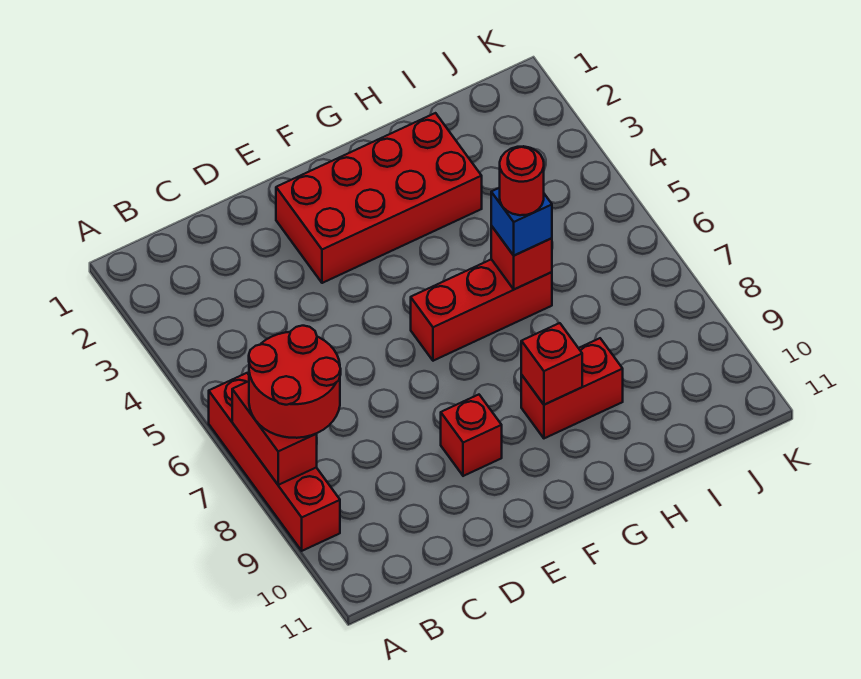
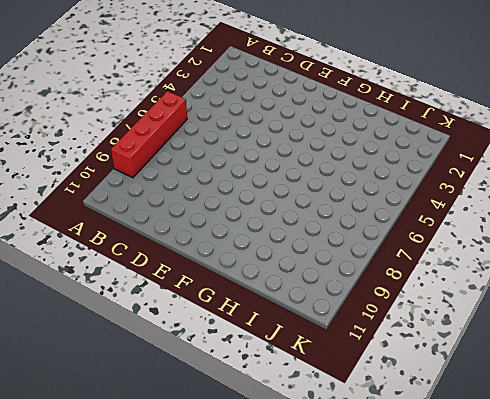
none -> red brick E2:H3 level 1
none -> red brick E9 level 1

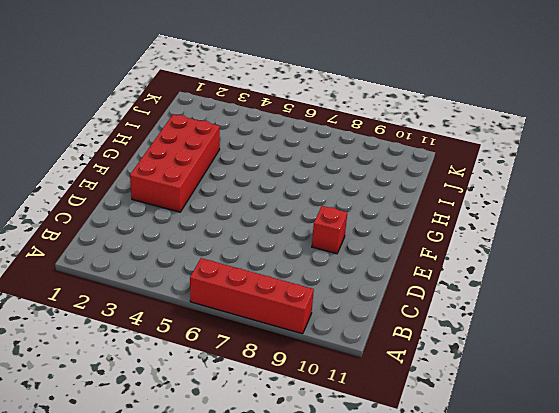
none -> red brick F6:H6 level 1
none -> red brick G9:H9 level 1

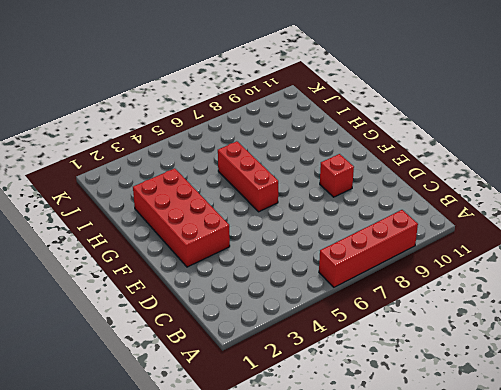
none -> red brick G9:H9 level 1
none -> red brick A7:A8 level 2

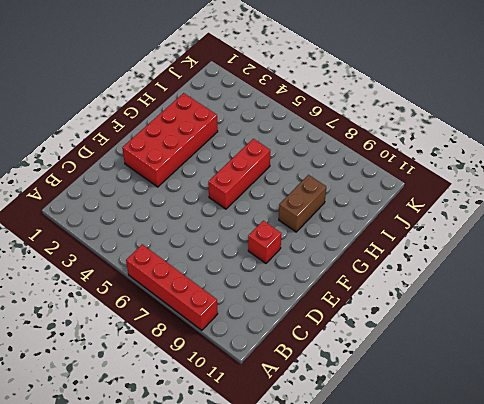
brown brick G9:H9 level 1 -> red brick G9:H9 level 1
none -> red brick A7:A8 level 2
none -> red brick G9 level 2

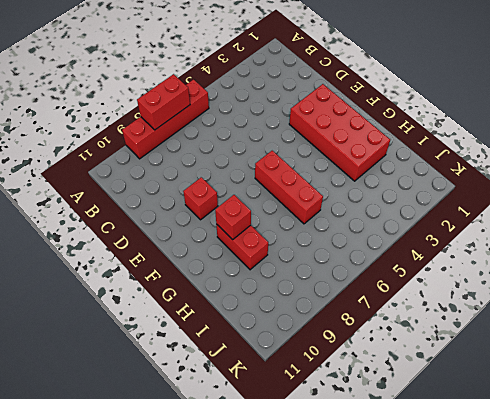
none -> red brick H6 level 2
none -> red round brick A7:B8 level 3

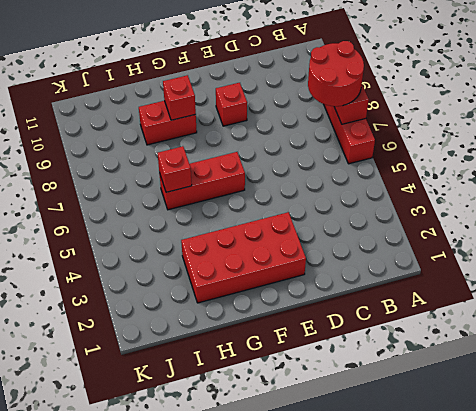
none -> blue brick H6 level 3
none -> red round brick H6 level 4

